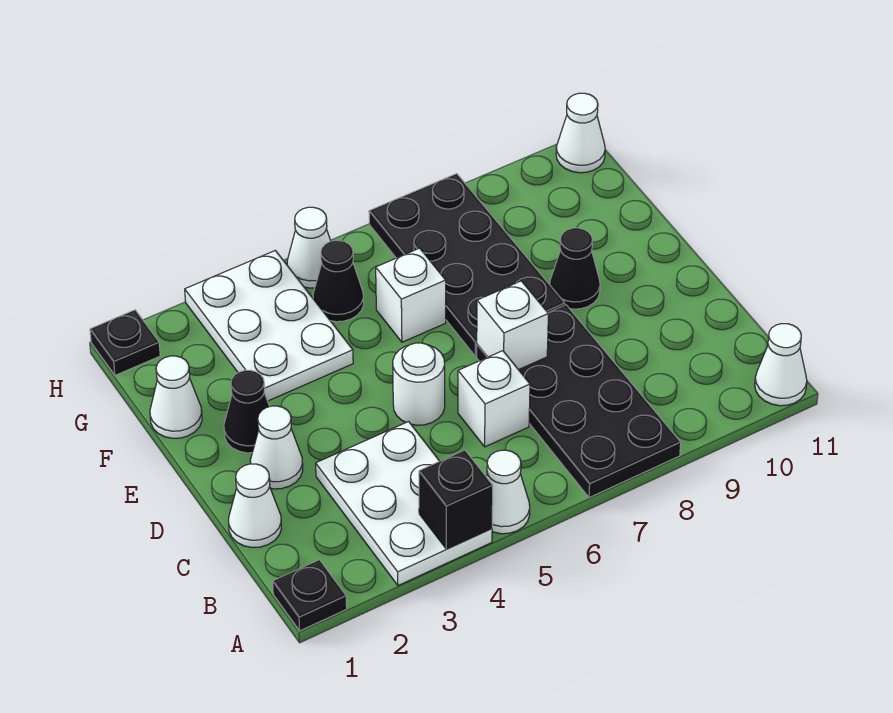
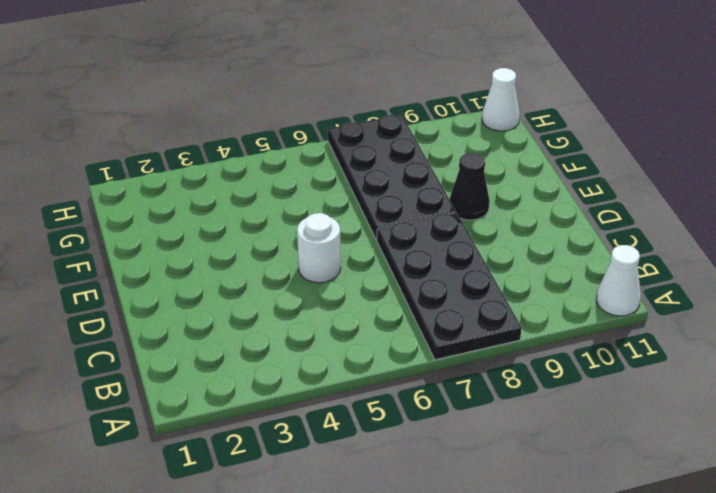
none -> black plate A1 level 1
none -> white plate A3:C4 level 1
none -> white cone A5 level 1

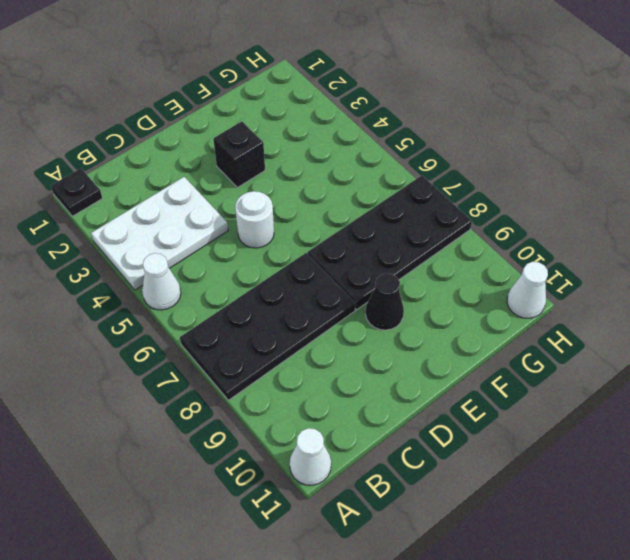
black brick E3 level 1 -> black brick A4 level 2
none -> white cone C1 level 1
none -> white brick C6 level 1
none -> white cone D2 level 1

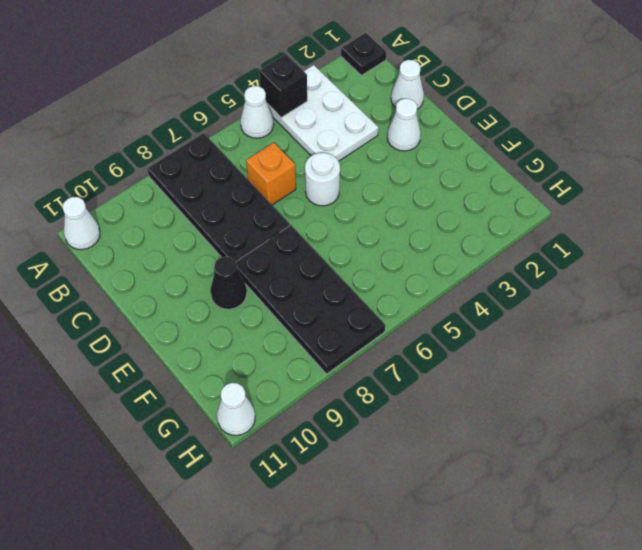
orange brick C6 level 1 -> white brick C6 level 1
none -> black cone E2 level 1
none -> white cone F1 level 1
none -> white plate F3:H4 level 1

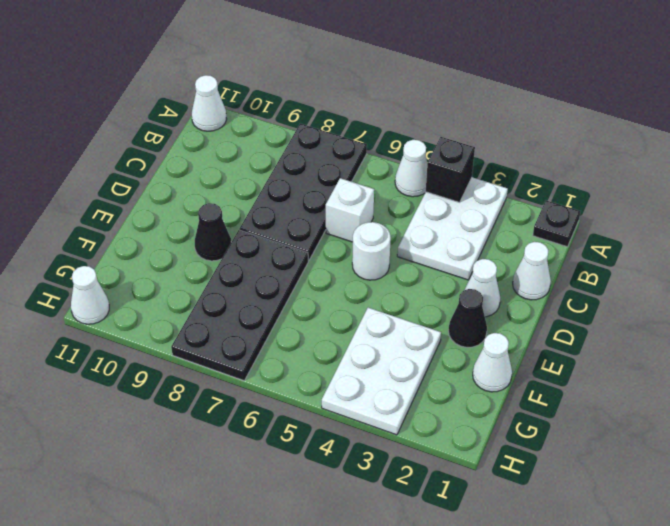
none -> white brick F6 level 1
none -> black cone G5 level 1
none -> black plate H1 level 1

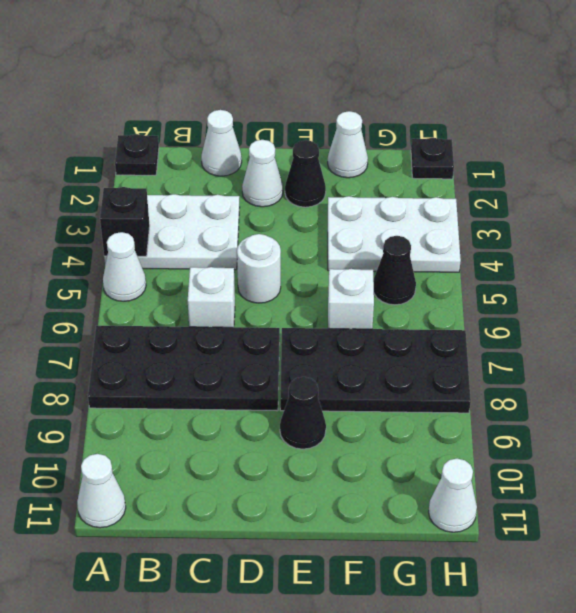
none -> white cone H5 level 1
none -> white brick D7 level 2

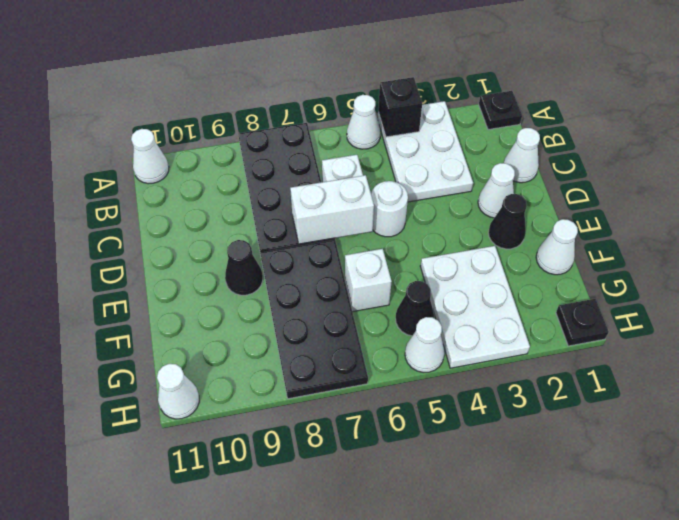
white brick D6:D7 level 2 -> white brick D7 level 2

